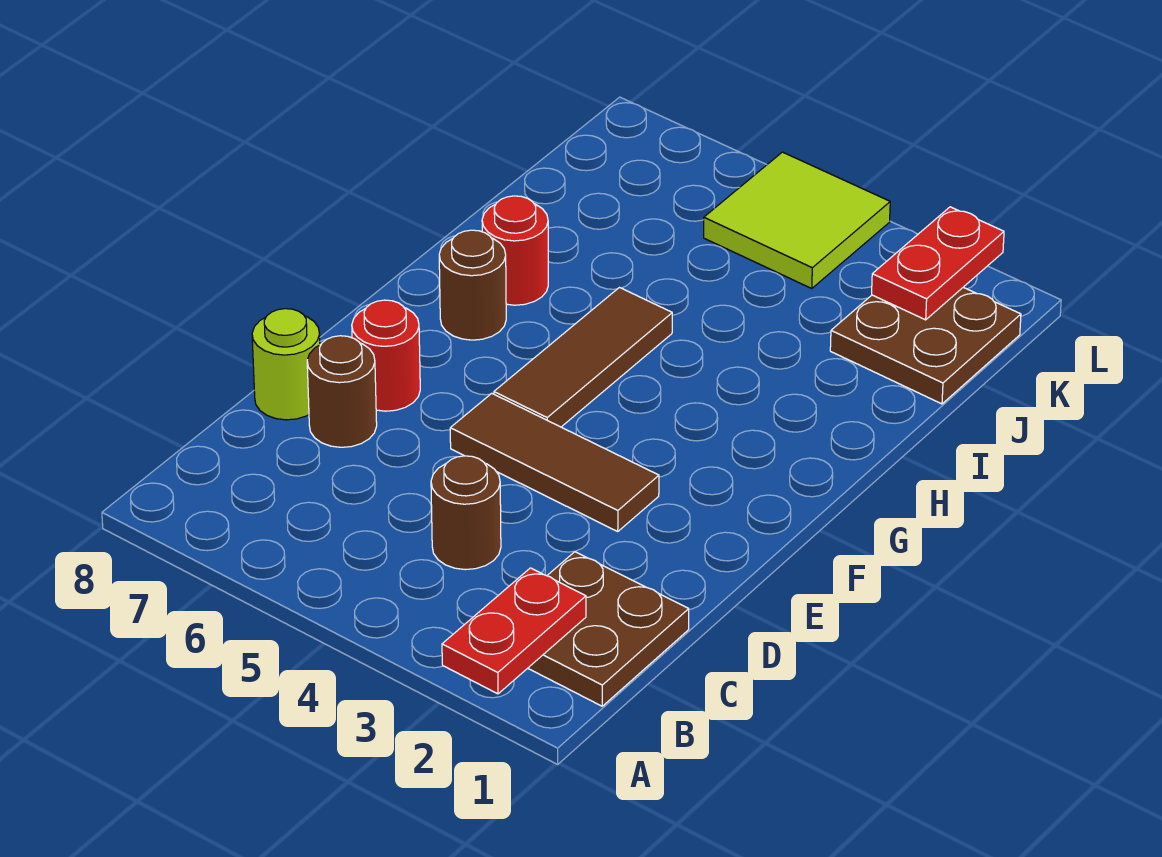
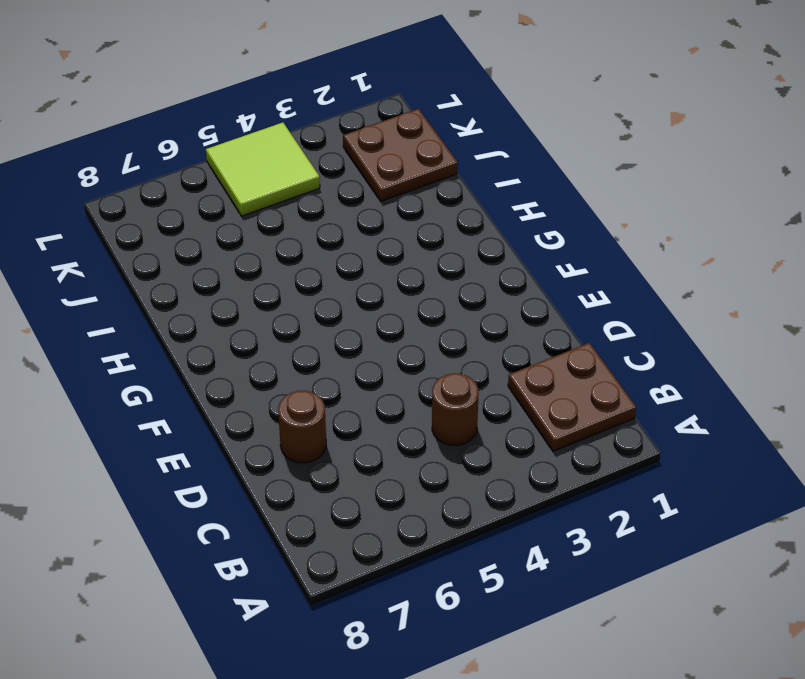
none -> lime round brick D8 level 1
none -> brown tile E3:E5 level 1
none -> red round brick E7 level 1

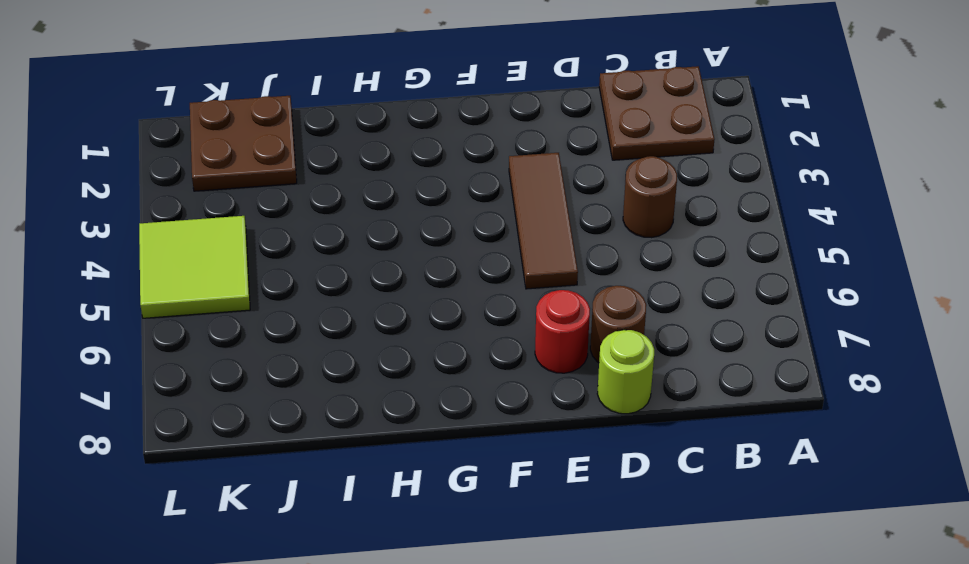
none -> brown tile F5:H5 level 1
none -> brown round brick G7 level 1
none -> red round brick H7 level 1

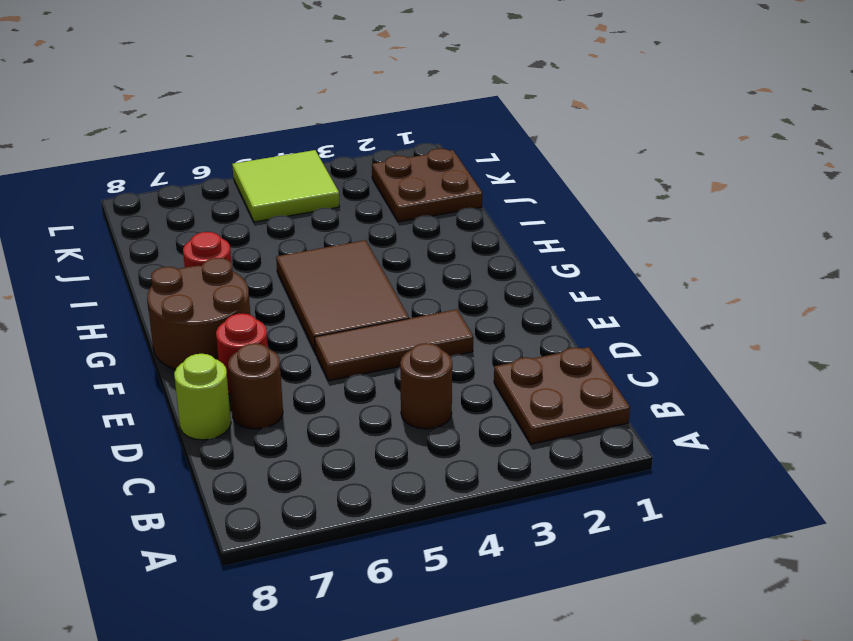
brown tile F4:H5 level 1 -> brown tile F5:H5 level 1
brown round brick F7:G8 level 1 -> brown round brick G7 level 1
none -> red plate A2:B2 level 2
none -> red plate K2:L2 level 2

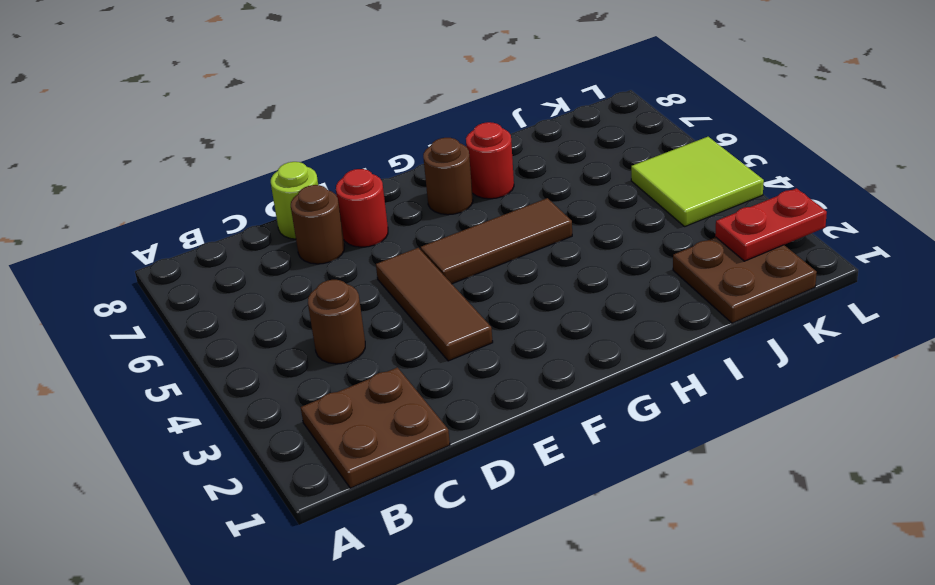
none -> red plate A2:B2 level 2

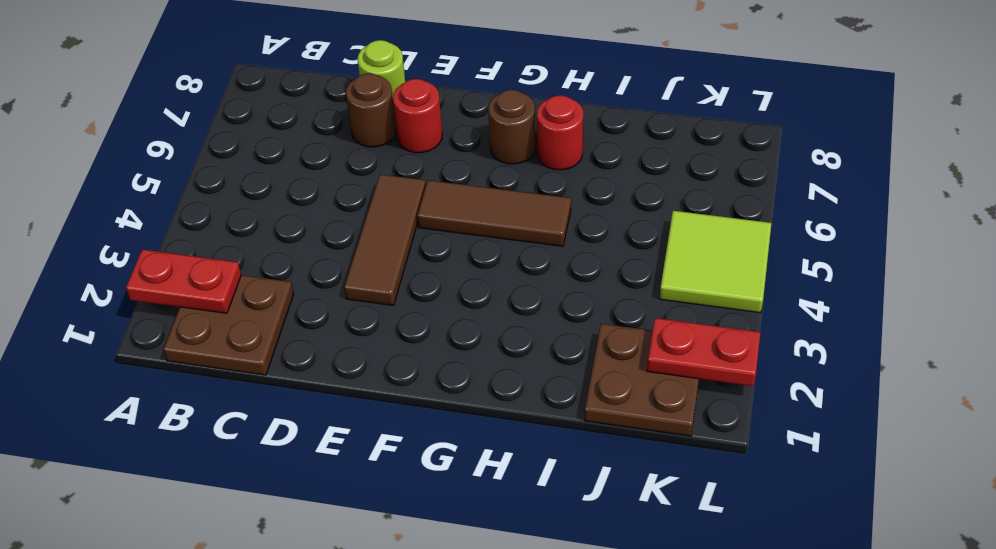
none -> brown round brick C4 level 1

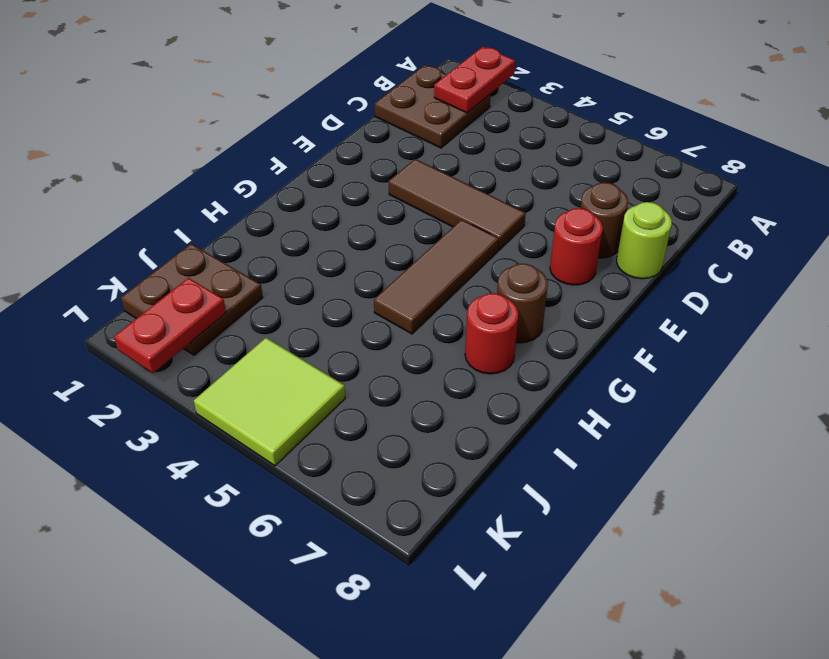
none -> brown round brick C4 level 1

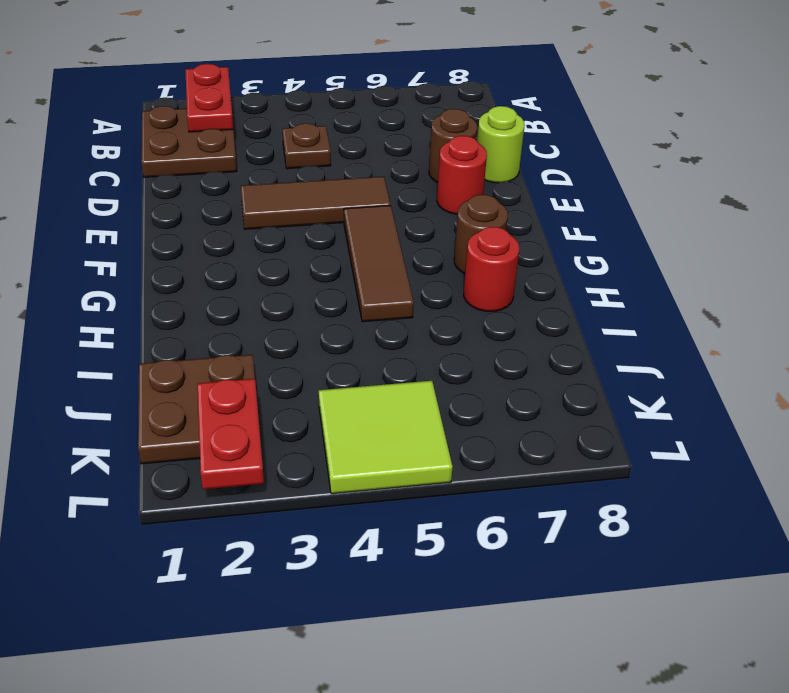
brown plate C4 level 1 -> brown round brick C4 level 1

